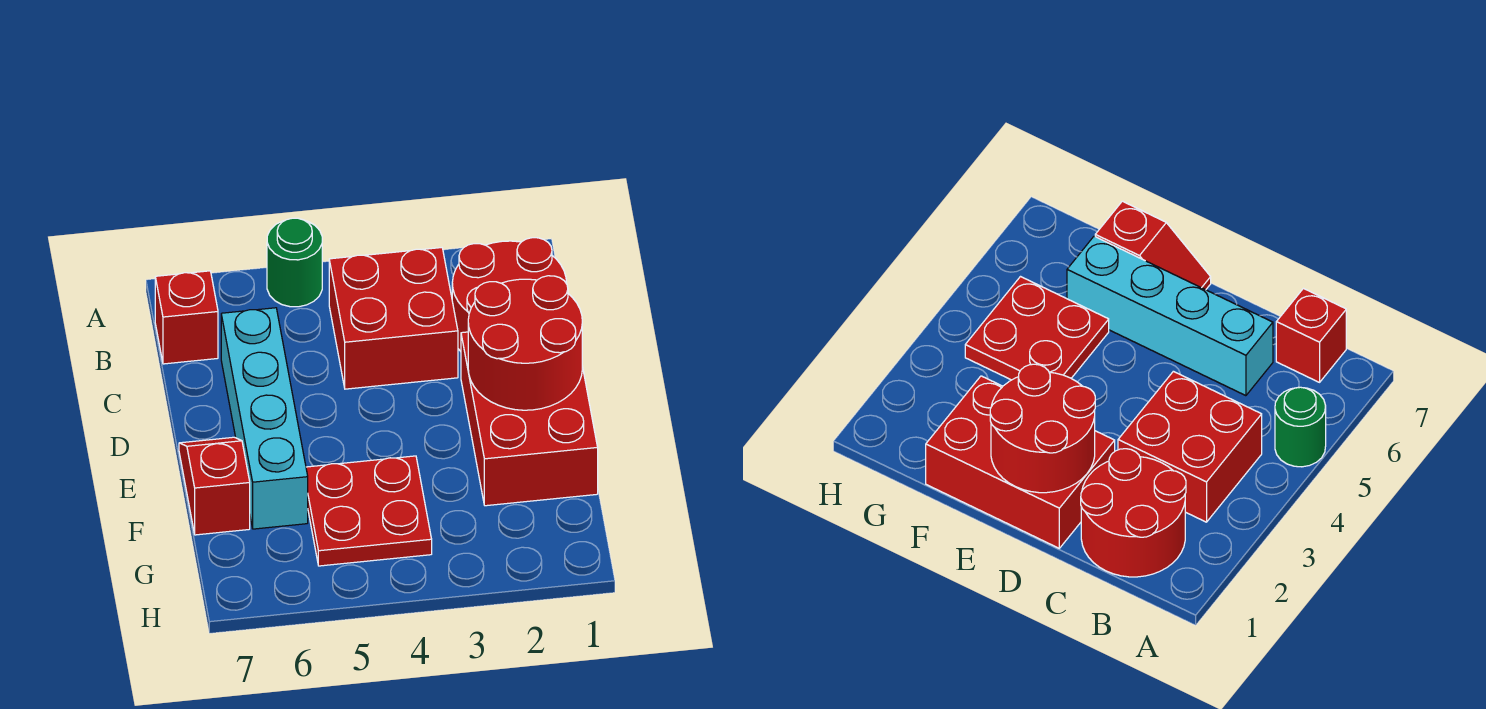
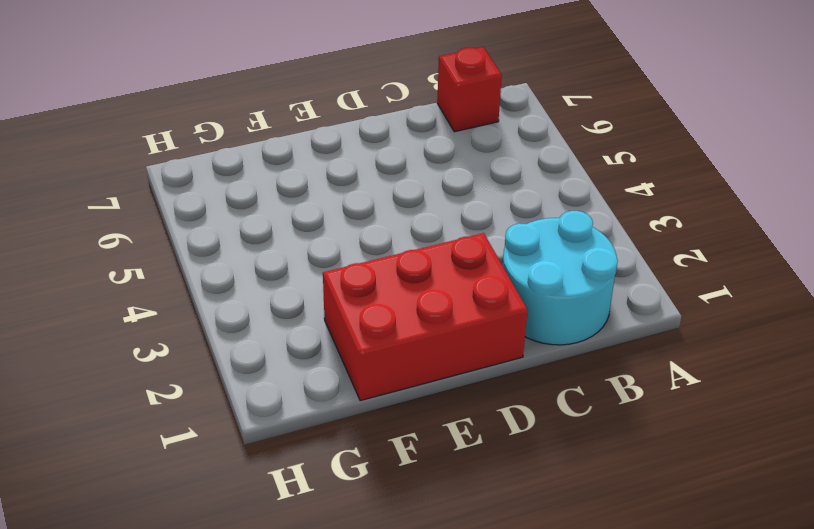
cyan round brick B1:C2 level 1 -> red round brick B1:C2 level 1
none -> green round brick A5 level 1
none -> red brick B3:C4 level 1

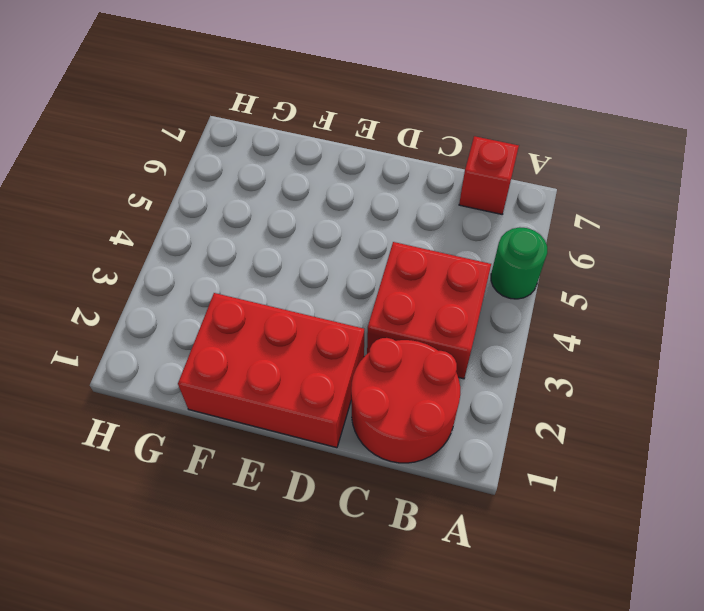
none -> cyan brick C6:F6 level 1
none -> red slope E7:F7 level 1 top F

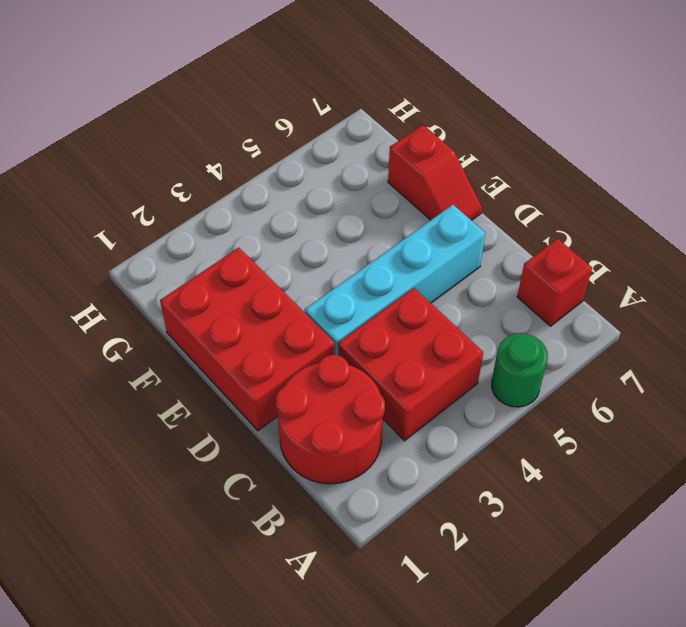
cyan brick D3:D6 level 1 -> cyan brick C6:F6 level 1
none -> red plate F4:G5 level 1
none -> red round brick D1:E2 level 2

